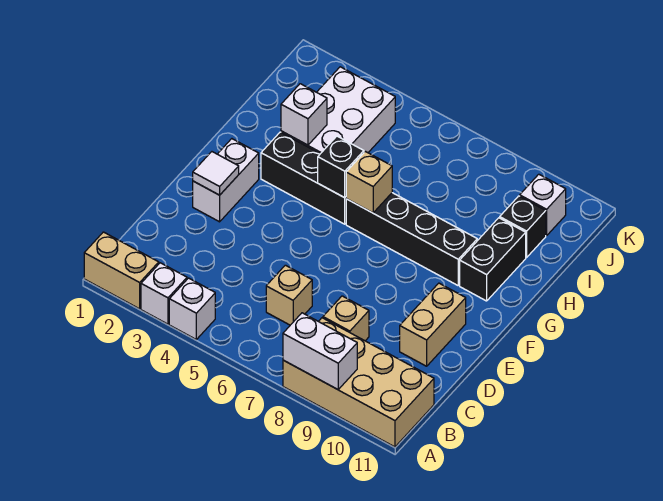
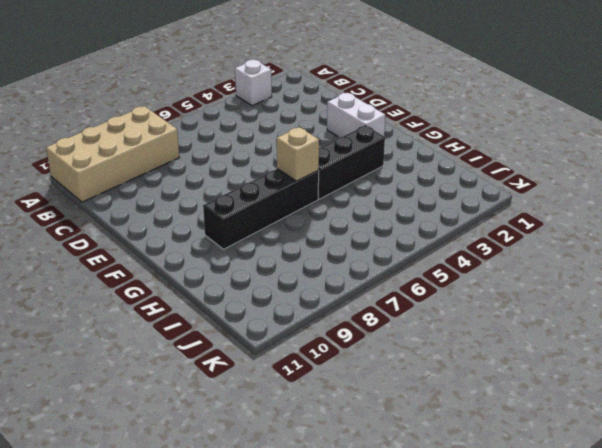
none -> tan brick A1:A2 level 1
none -> white brick A4 level 1
none -> tan brick C6 level 1

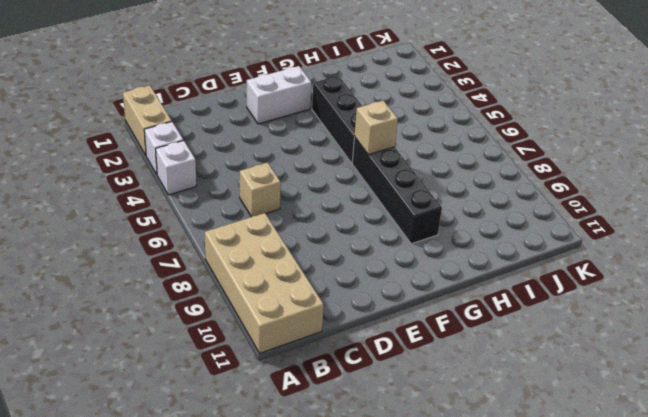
none -> tan brick C8 level 1
none -> tan brick D10:E10 level 1
none -> black brick G10:H10 level 1

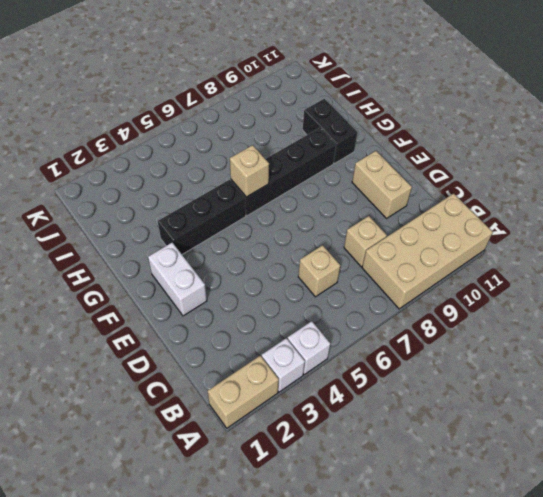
none -> white brick H3:J4 level 1
none -> black brick I10 level 1
none -> white brick J10 level 1

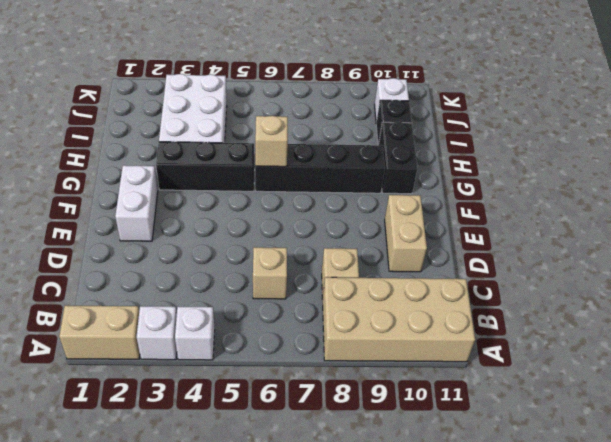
none -> white brick A8:A9 level 2
none -> white tile E2 level 2
none -> black brick G5 level 2

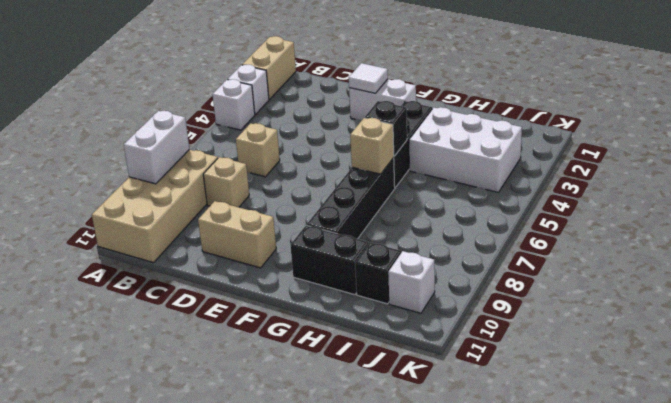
none -> white brick H3 level 2

